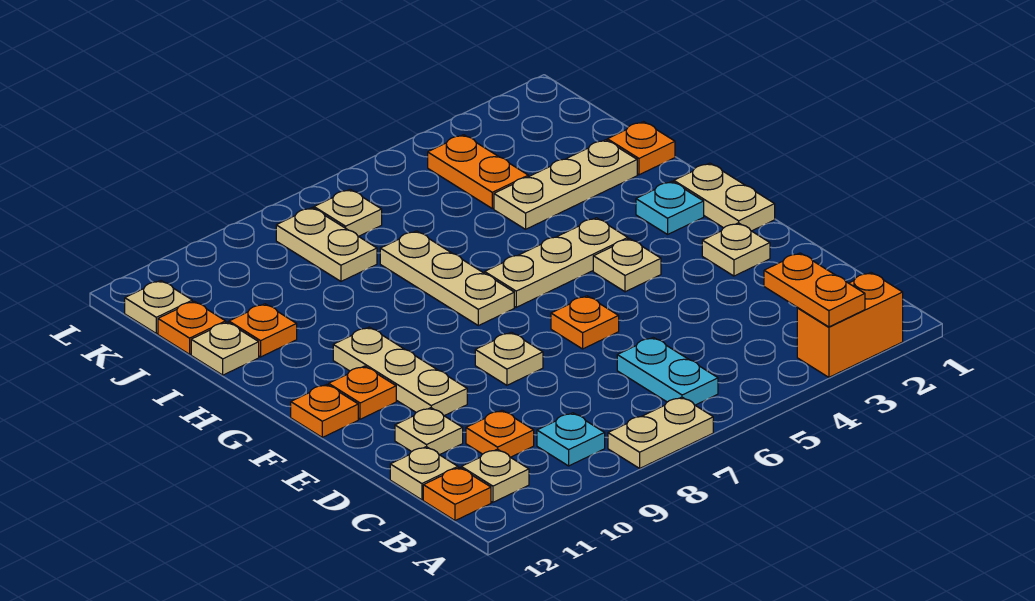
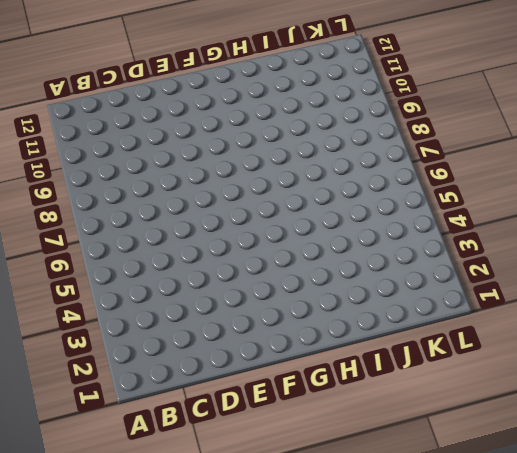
none -> orange brick A2:A3 level 1
none -> tan plate A7:A8 level 1
none -> cyan plate B6:C6 level 1
none -> cyan plate B9 level 1

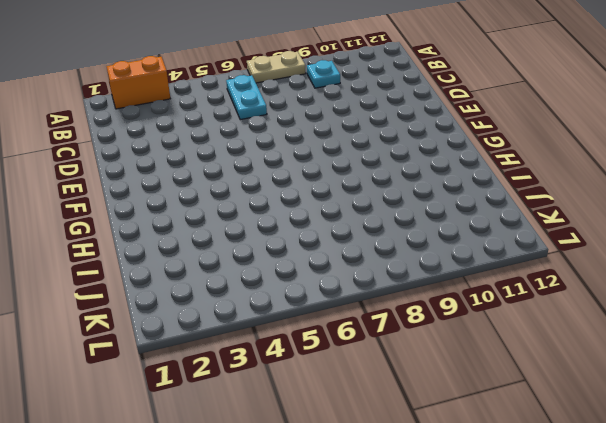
none -> tan plate B11 level 1
none -> orange plate B12 level 1
none -> orange plate C10 level 1
none -> tan plate C12 level 1

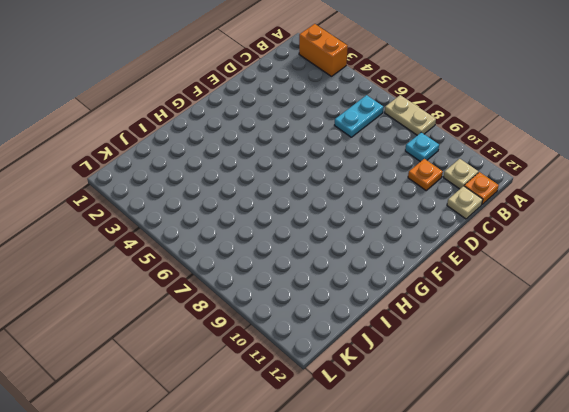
none -> tan plate D11 level 1
none -> tan plate E2 level 1
none -> orange plate E6 level 1
none -> tan plate E8 level 1

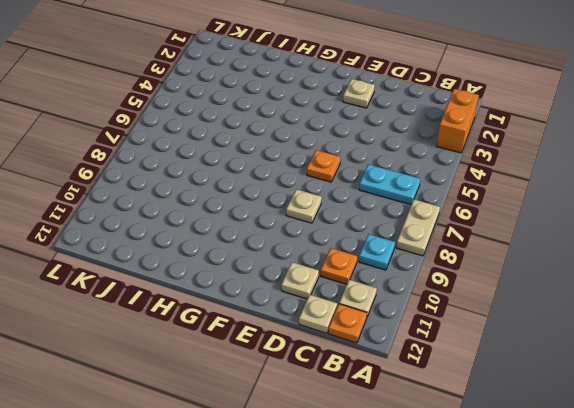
none -> tan plate E10:G10 level 1
none -> tan plate F1:G1 level 1
none -> tan plate F4 level 1
none -> orange plate F11 level 1

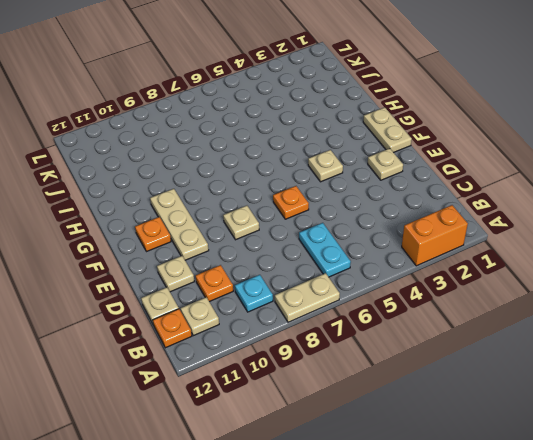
none -> orange plate F12 level 1
none -> cyan plate G2 level 1
none -> tan plate G4:G6 level 1
none -> tan plate G7:I7 level 1

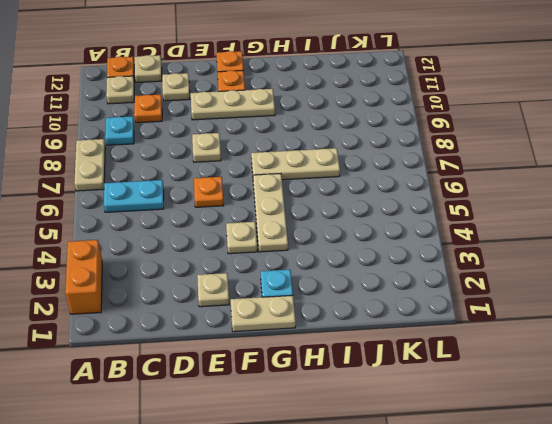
none -> orange plate I1 level 1
none -> tan plate I2:I4 level 1
none -> orange plate I11 level 1
none -> tan plate I12 level 1

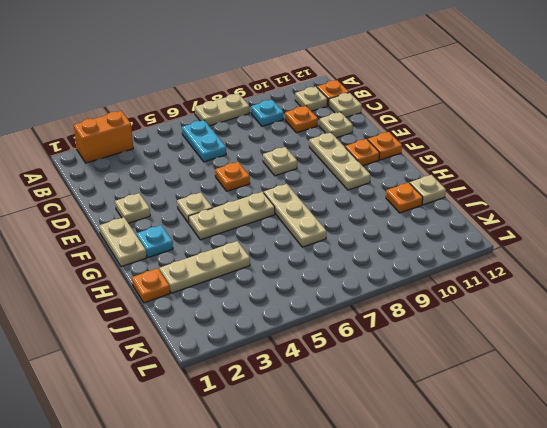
none -> orange plate J4:K4 level 1
none -> tan plate J8:K8 level 1
none -> orange plate J12 level 1
none -> tan plate K7 level 1

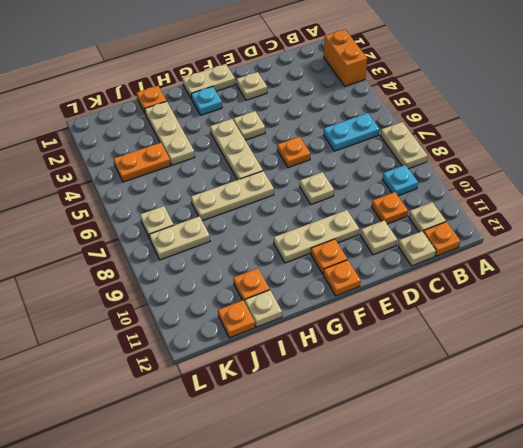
none -> tan plate K12 level 1
none -> orange plate A3:B3 level 2

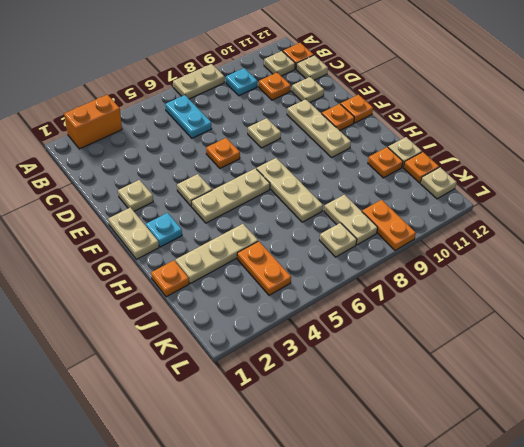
orange plate K9:L9 level 1 -> orange plate A3:B3 level 2

